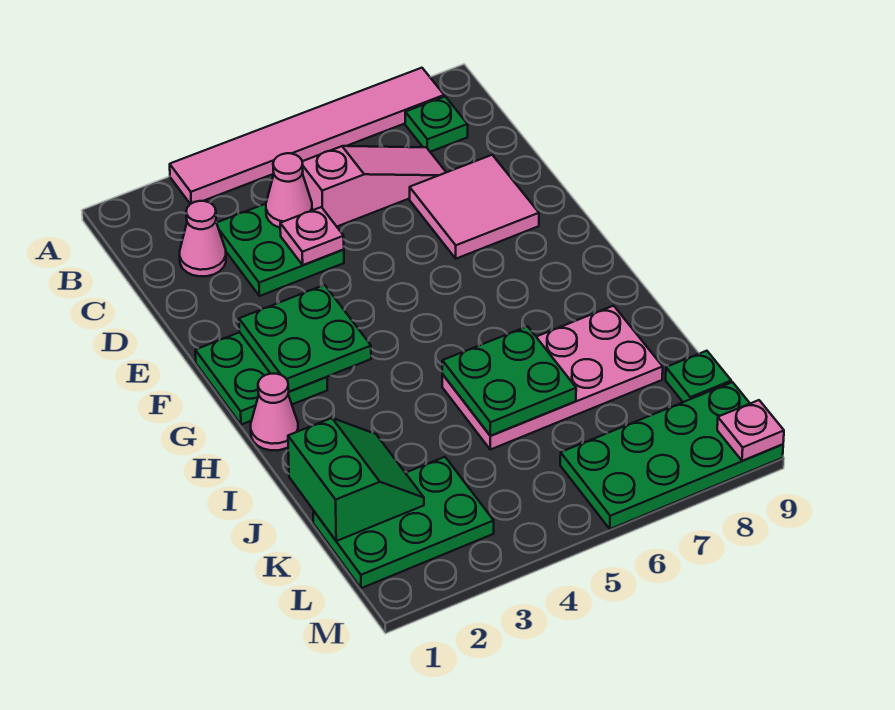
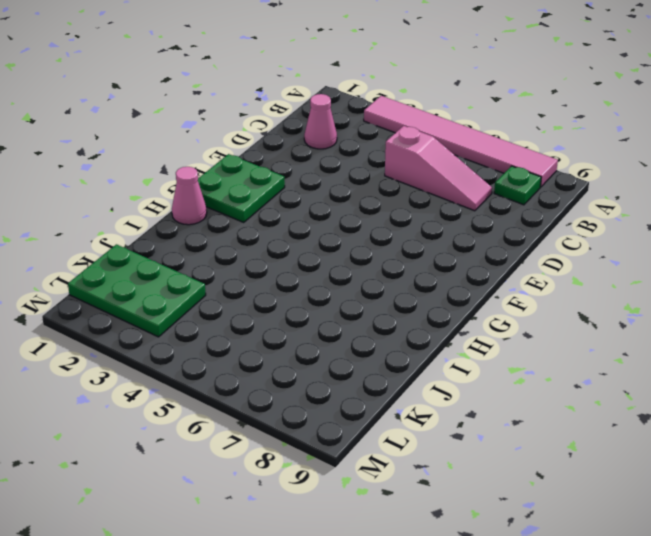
none -> green plate C3:D4 level 1
none -> pink tile D7:E8 level 1
none -> pink plate I5:J8 level 1

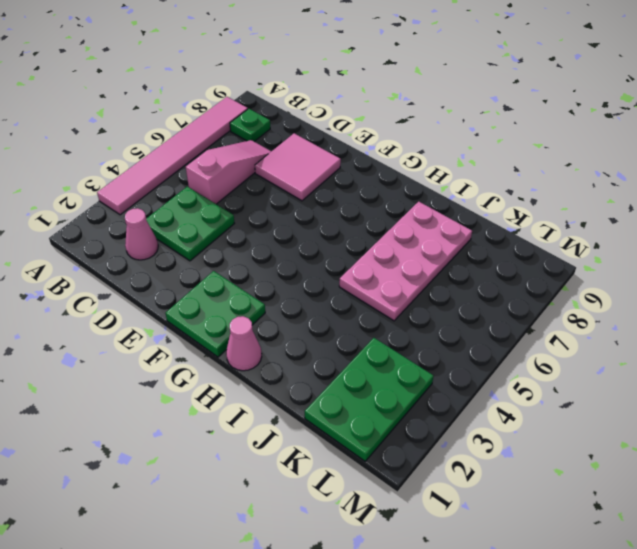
none -> green plate K9 level 1
none -> green plate L6:M9 level 1
none -> pink cone C4 level 2

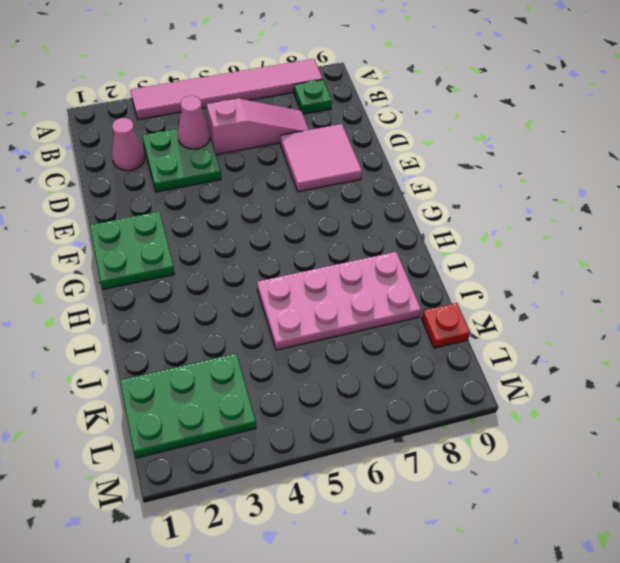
red plate K9 level 1 -> green plate K9 level 1
none -> pink cone H1 level 1
none -> green plate L6:M9 level 1
none -> pink plate D4 level 2

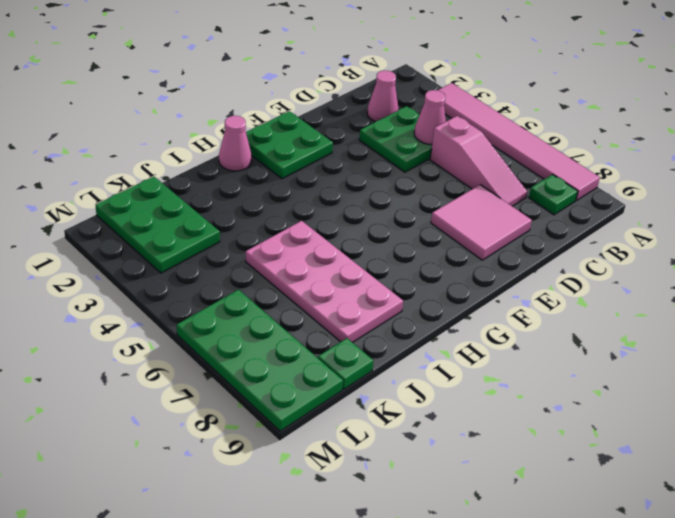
none -> pink plate D4 level 2
none -> green plate F2:G3 level 2
none -> green plate I5:J6 level 2

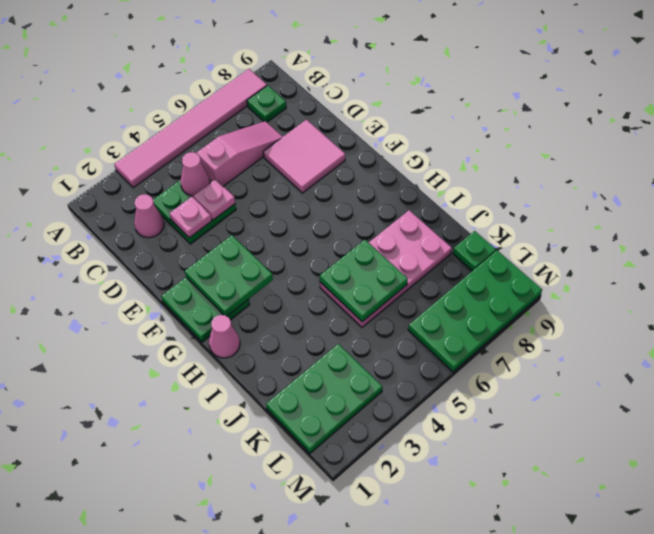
pink plate D3 level 2 -> pink plate M9 level 2
none -> green slope J1:K2 level 2 top 1

